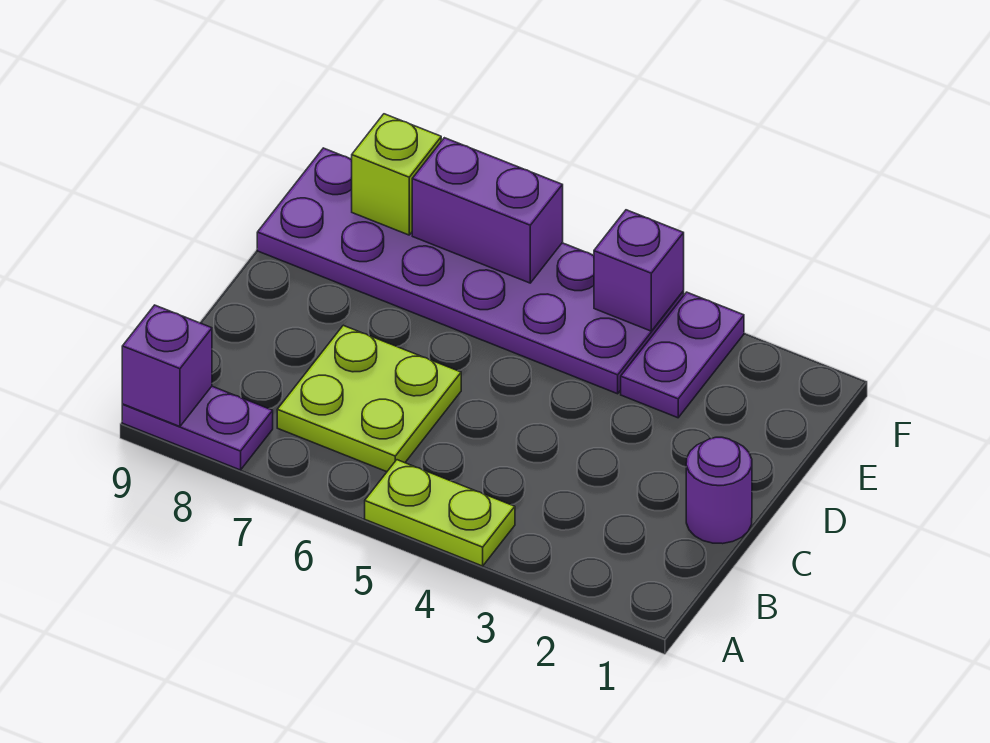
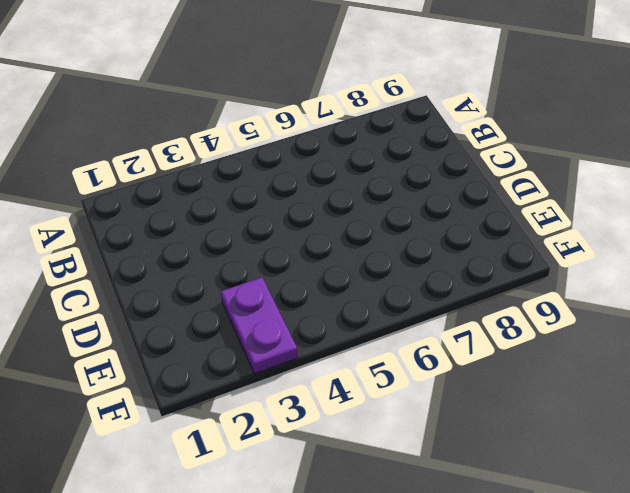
none -> lime plate A4:A5 level 1
none -> purple plate A8:A9 level 1

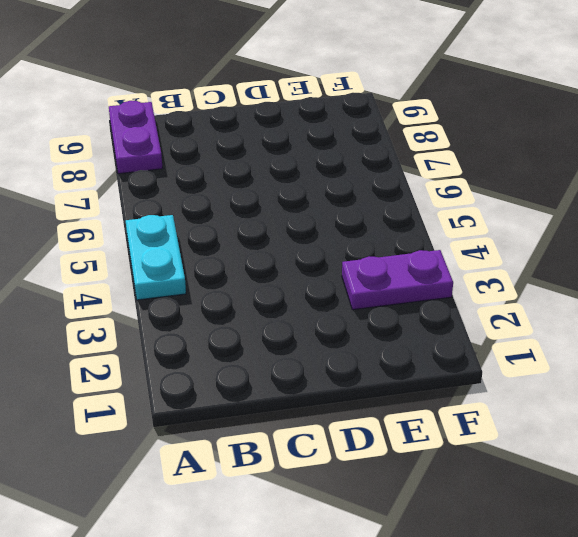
cyan plate A4:A5 level 1 -> lime plate A4:A5 level 1
none -> lime plate B6:C7 level 1
none -> purple round brick C1 level 1

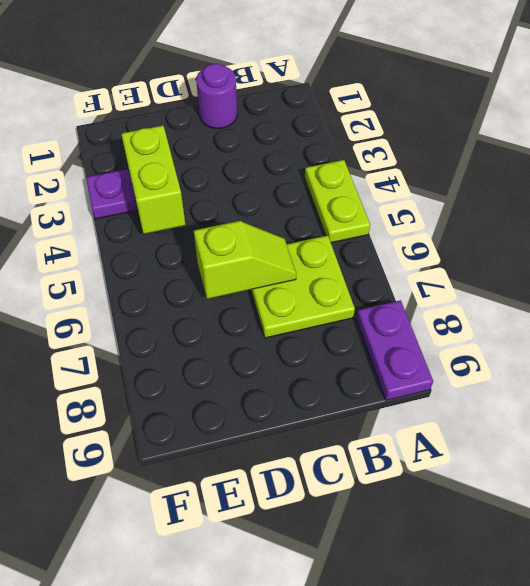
lime slope C6:D6 level 2 top D -> none
lime brick E3:E4 level 2 -> none
none -> purple plate E4:F9 level 1
none -> purple brick A9 level 2

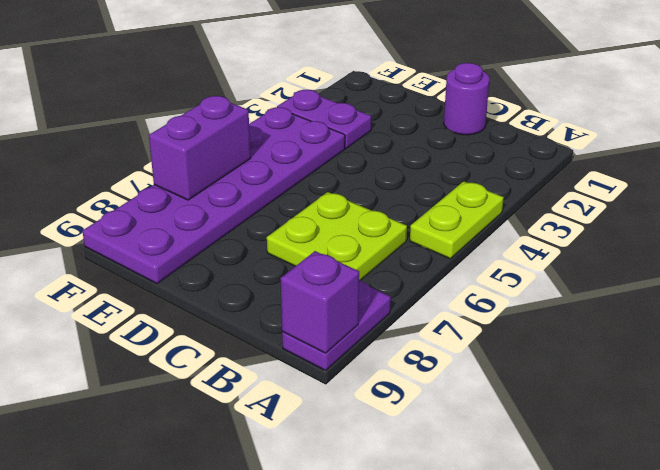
none -> purple brick F4 level 2
none -> lime brick F8 level 2

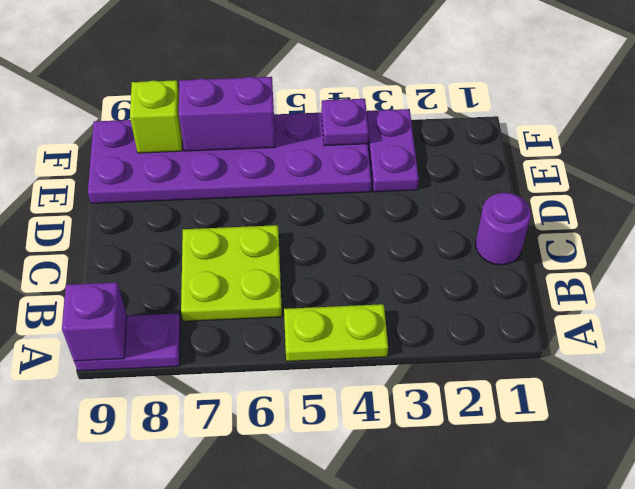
purple plate F4 level 2 -> purple brick F4 level 2

